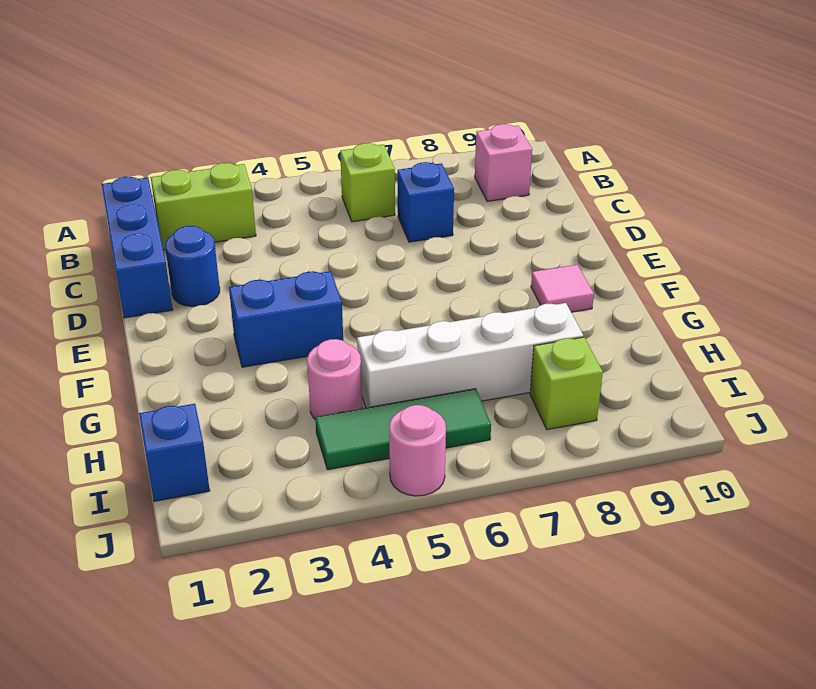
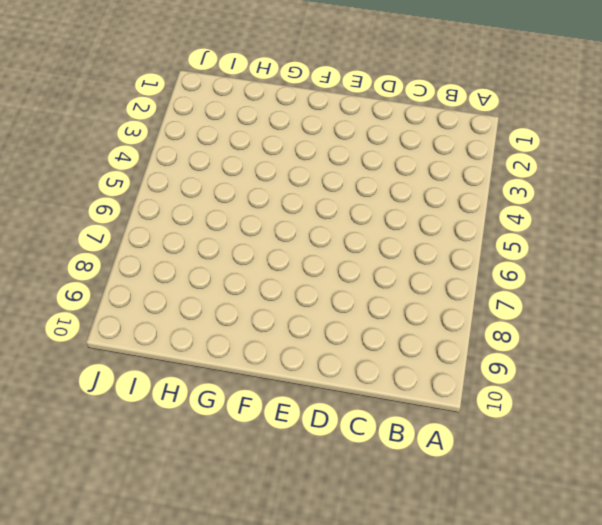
none -> blue brick B1:D1 level 1
none -> lime brick B2:B3 level 1
none -> lime brick B6 level 1

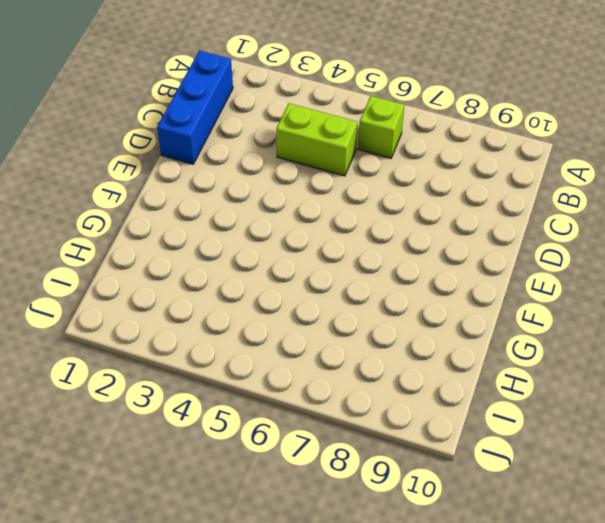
lime brick C4:C5 level 1 -> lime brick B2:B3 level 1
none -> pink brick B9 level 1
none -> blue brick C7 level 1
none -> blue round brick D2 level 1

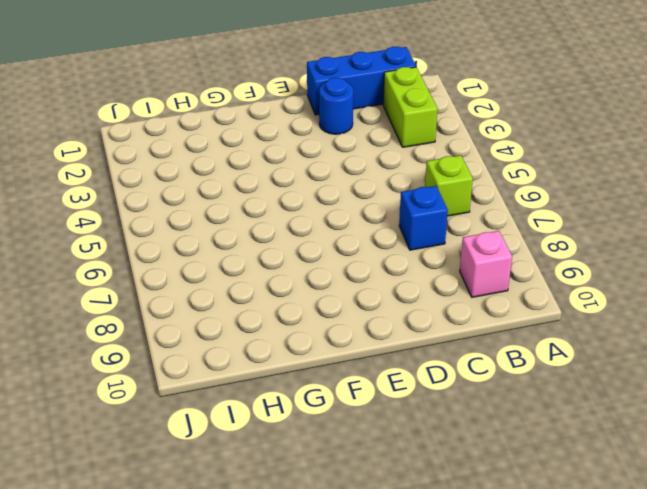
none -> blue brick F3:F4 level 1
none -> pink tile F9 level 1
none -> pink round brick H4 level 1

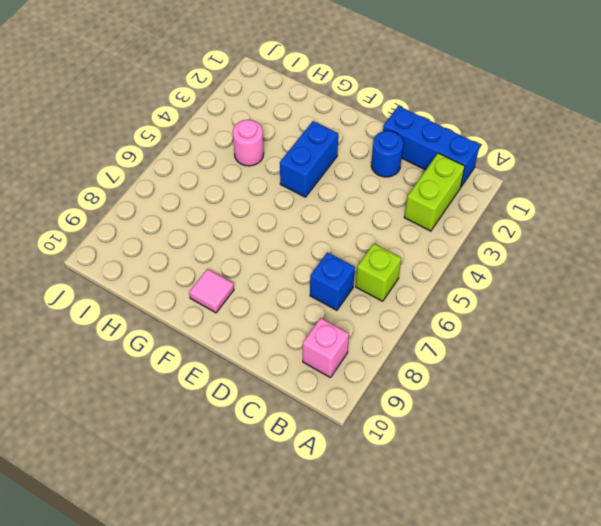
none -> white brick H5:H8 level 1
none -> blue brick I1 level 1
none -> green tile I4:I6 level 1

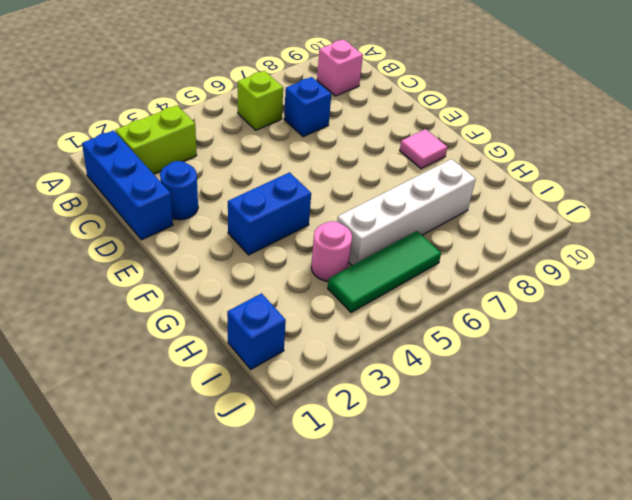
none -> lime brick I8 level 1
none -> pink round brick J5 level 1

